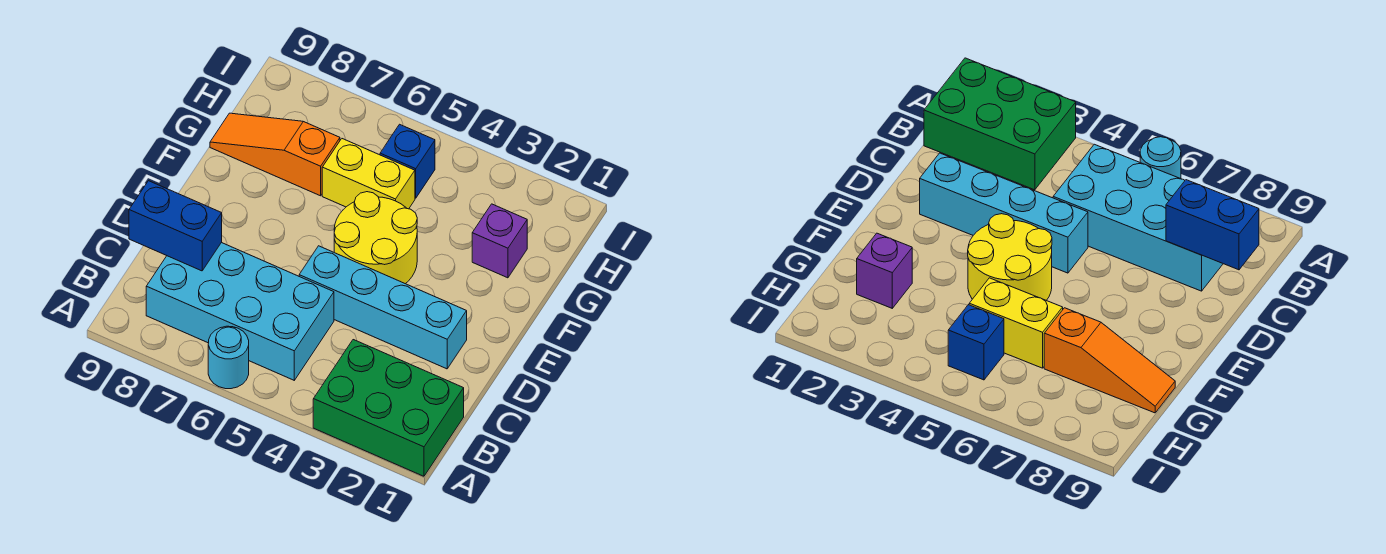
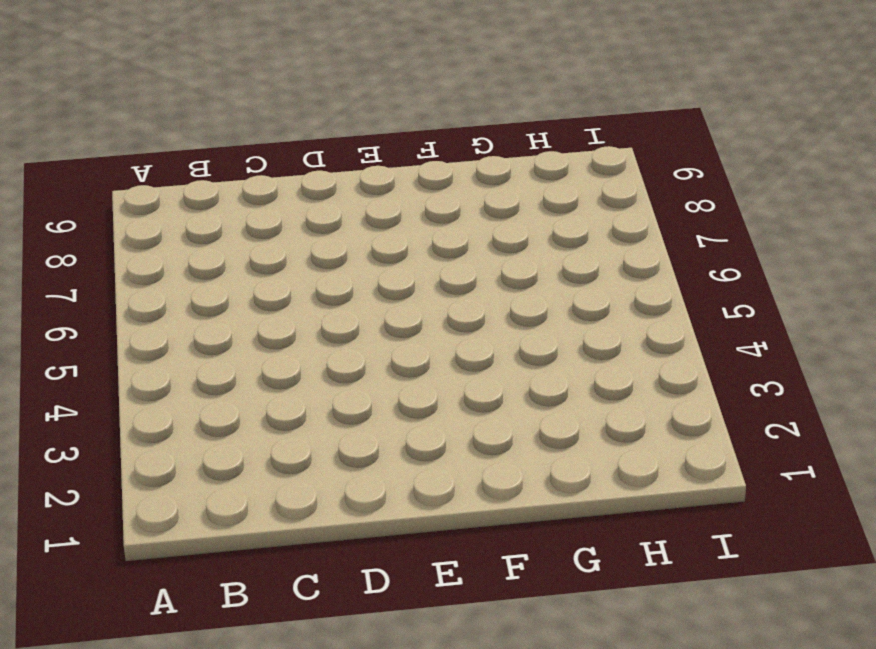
none -> green brick A1:B3 level 1
none -> cyan round brick A6 level 1

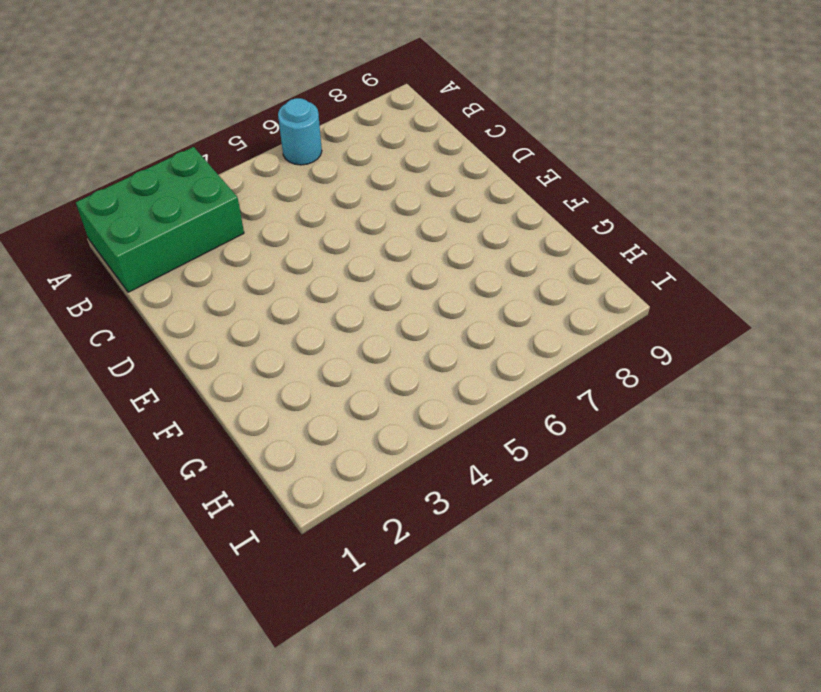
none -> cyan brick B5:C8 level 1
none -> cyan brick D2:D5 level 1

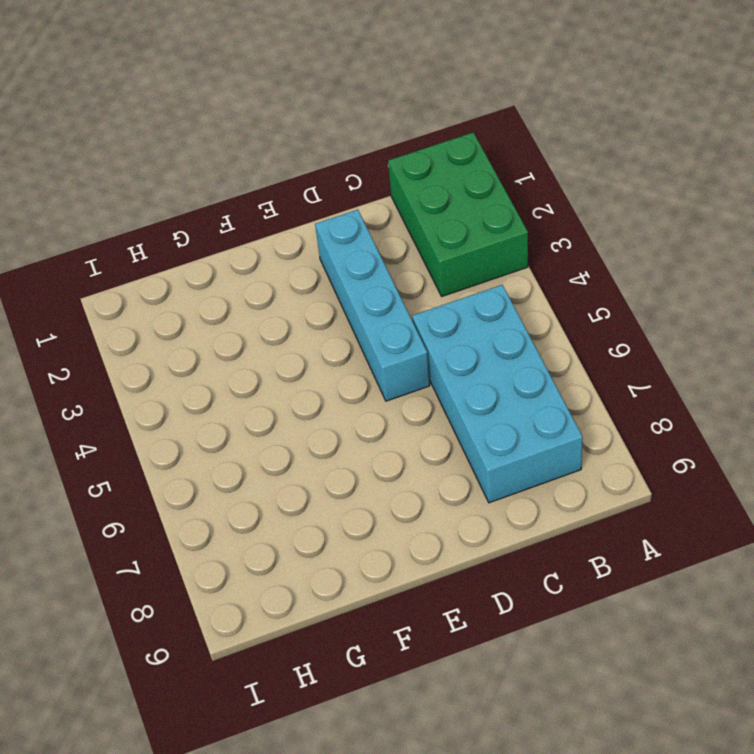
none -> cyan round brick A6 level 1
none -> yellow round brick E4:F5 level 1

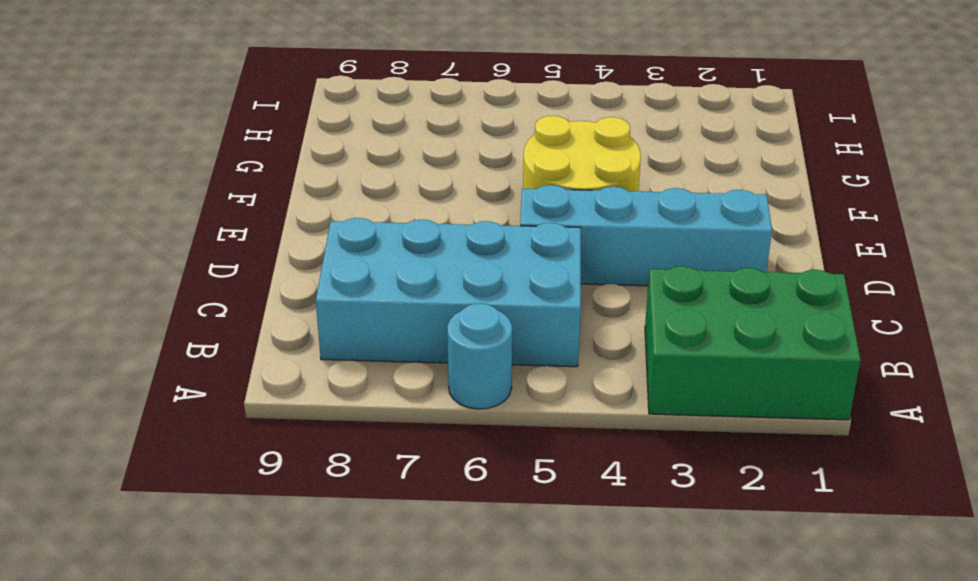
none -> purple brick G2 level 1
none -> yellow brick G5:G6 level 1

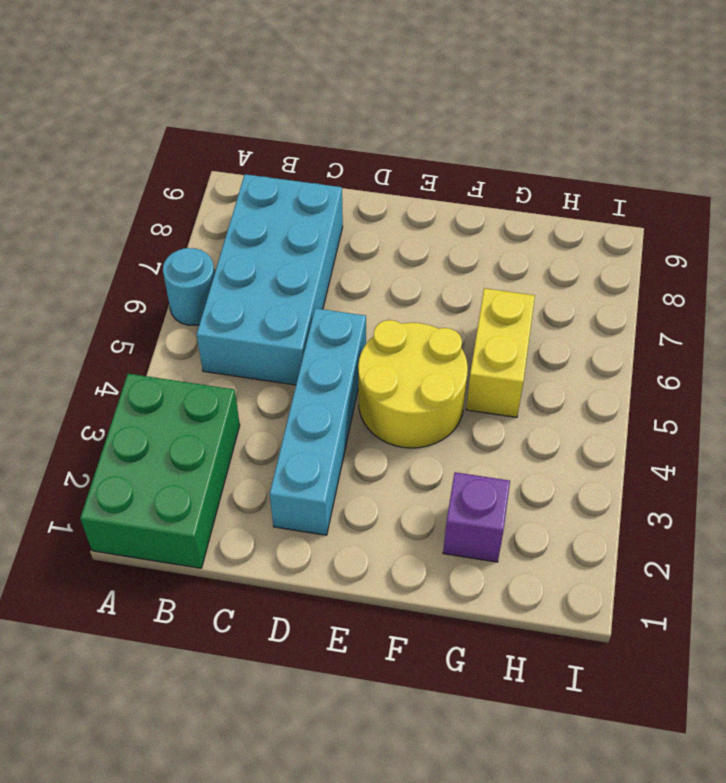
none -> orange slope G7:G9 level 1 top 7
none -> blue brick H5 level 1

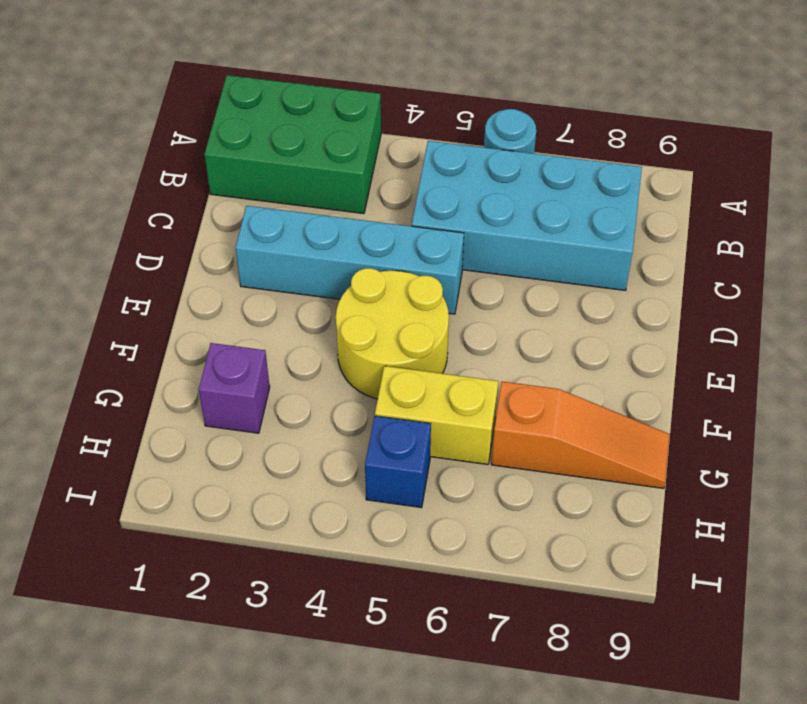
none -> blue brick C8:C9 level 2

